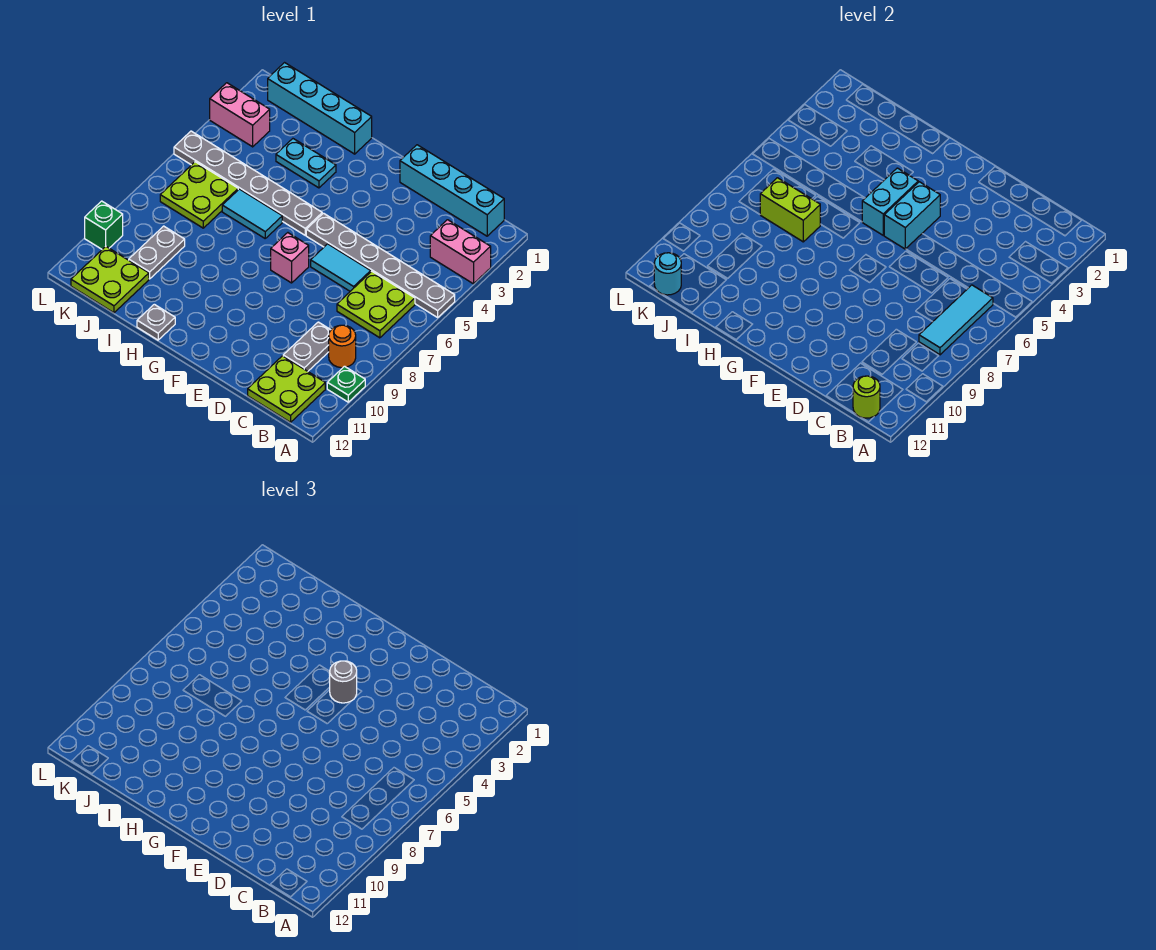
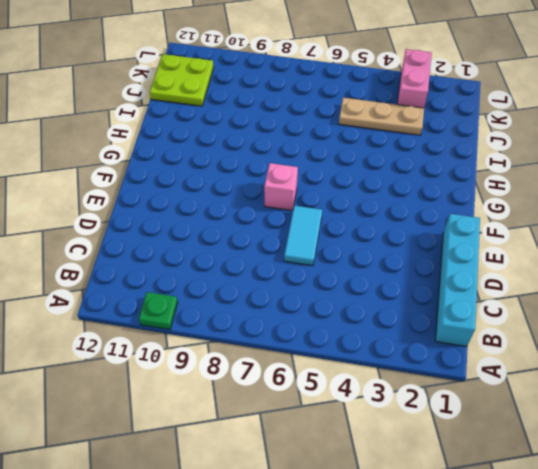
tan plate J3:J5 level 1 -> grey plate G5:L5 level 1
none -> pink brick A3:B3 level 1
none -> grey plate A5:F5 level 1
none -> lime plate B6:C7 level 1

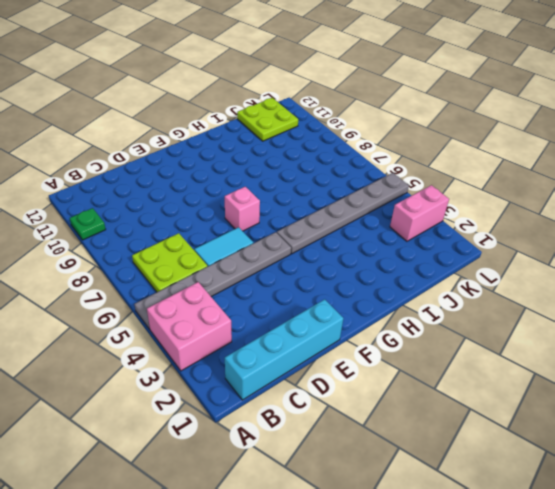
pink brick A3:B4 level 1 -> pink brick A3:B3 level 1
none -> orange round brick B9 level 1
none -> lime plate B11:C12 level 1
none -> grey plate C9:C10 level 1

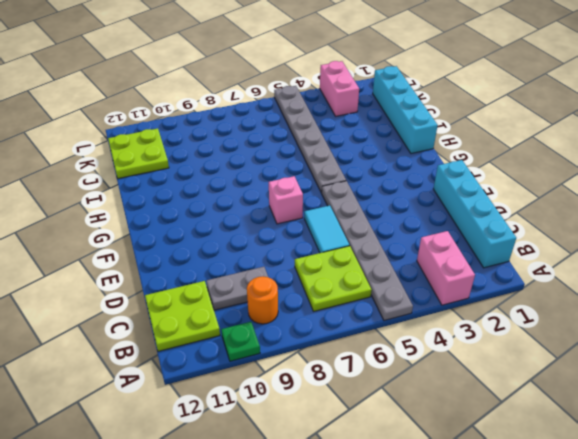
none -> cyan plate H3:I3 level 1
none -> cyan tile H6:I6 level 1
none -> grey plate H12 level 1

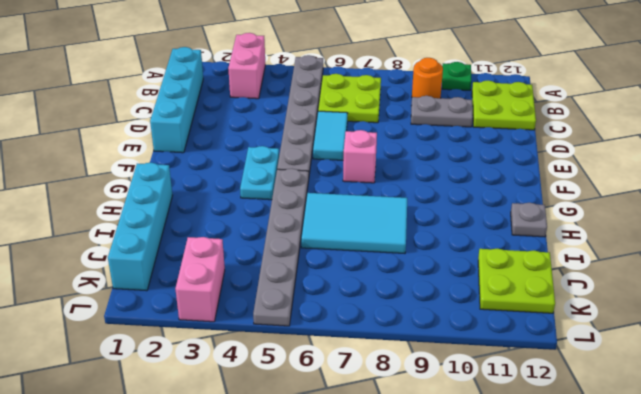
cyan plate F4:G4 level 1 -> cyan plate H3:I3 level 1
cyan tile H6:I8 level 1 -> cyan tile H6:I6 level 1
none -> lime plate J6:K7 level 1
none -> grey plate J9:J10 level 1
none -> green brick L10 level 1

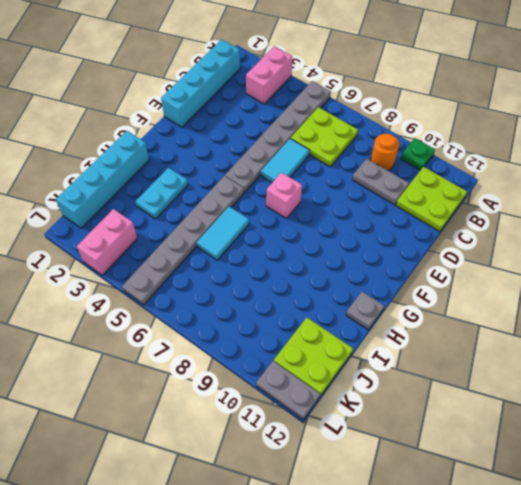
grey plate L11:L12 level 1 -> grey plate J9:J10 level 1
none -> lime plate J6:K7 level 1
none -> green brick L10 level 1
none -> cyan tile B6:B8 level 2

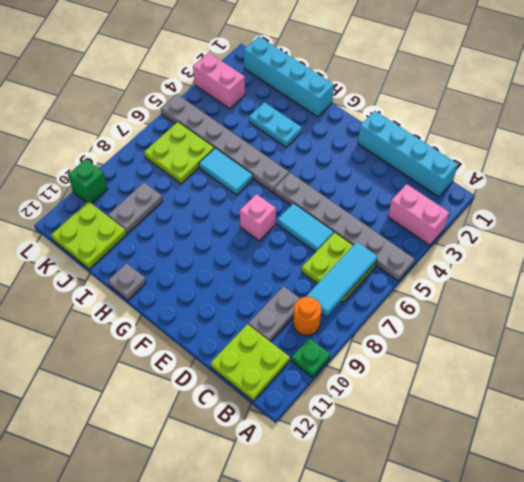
none -> lime round brick B12 level 2
none -> cyan brick F4:F5 level 2
none -> cyan brick G4:G5 level 2

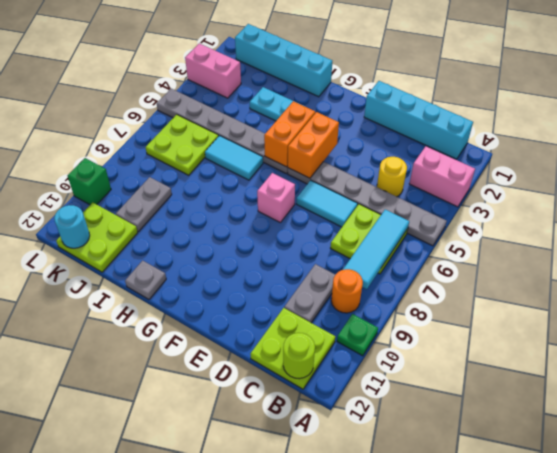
yellow round brick C4 level 1 -> none
orange brick F4:F5 level 2 -> cyan brick F4:F5 level 2
orange brick G4:G5 level 2 -> cyan brick G4:G5 level 2
none -> lime brick I7:J7 level 2
none -> grey round brick F4 level 3

